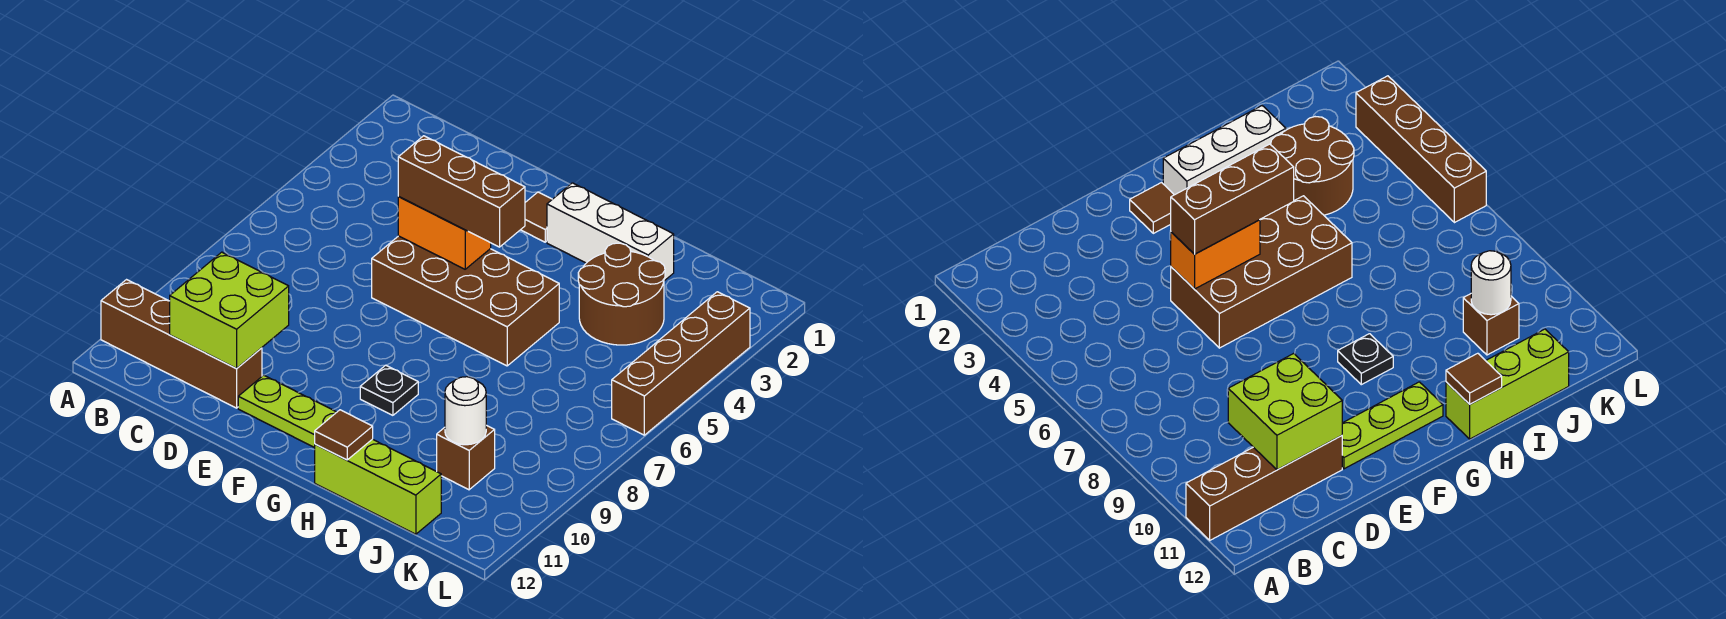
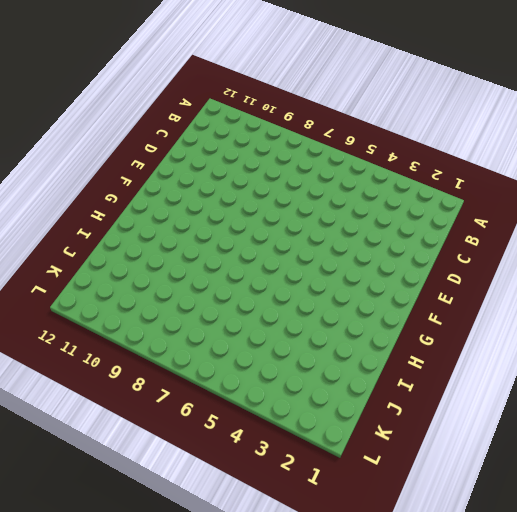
none -> brown brick A11:D11 level 1
none -> brown brick E5:H6 level 1
none -> lime plate E11:G11 level 1

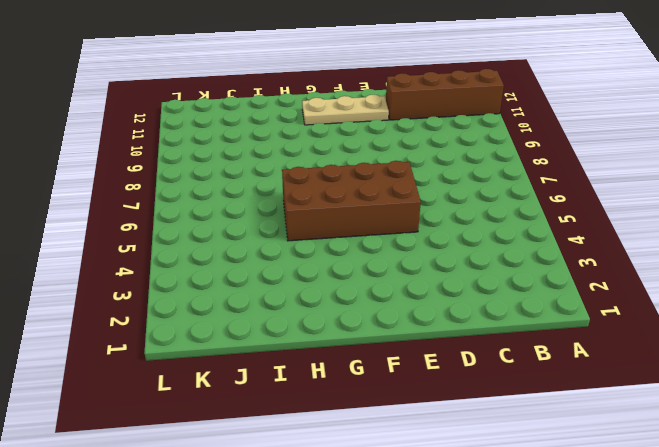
tan plate E11:G11 level 1 -> lime plate E11:G11 level 1
none -> brown tile F2 level 1
none -> white brick G2:I2 level 1
none -> black plate G9 level 1

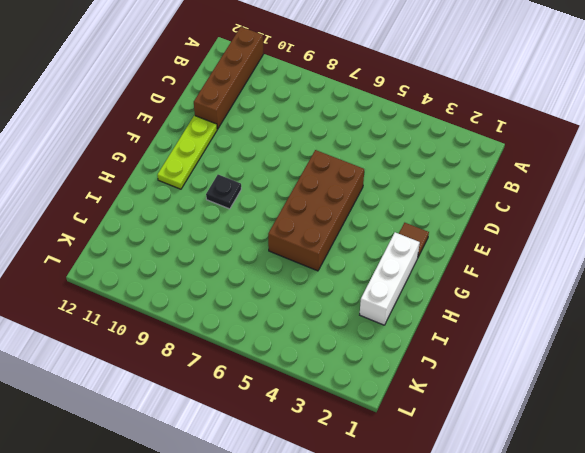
none -> lime brick H12:J12 level 1
none -> brown round brick I3:J4 level 1
none -> brown brick J10 level 1

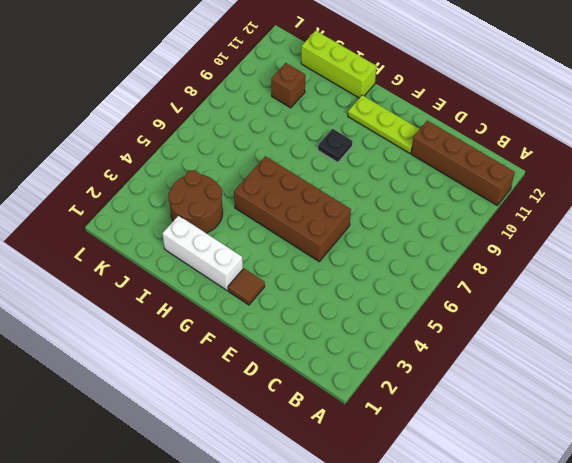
none -> brown brick L3:L6 level 1
none -> lime brick C10:D11 level 2
none -> orange brick E5:F5 level 2

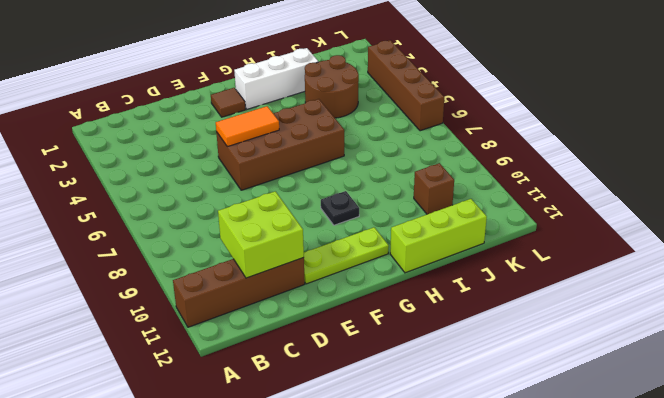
orange tile E5:F5 level 2 -> orange brick E5:F5 level 2
none -> brown tile H12 level 2
none -> white round brick J10 level 2
none -> brown brick E5:G5 level 3

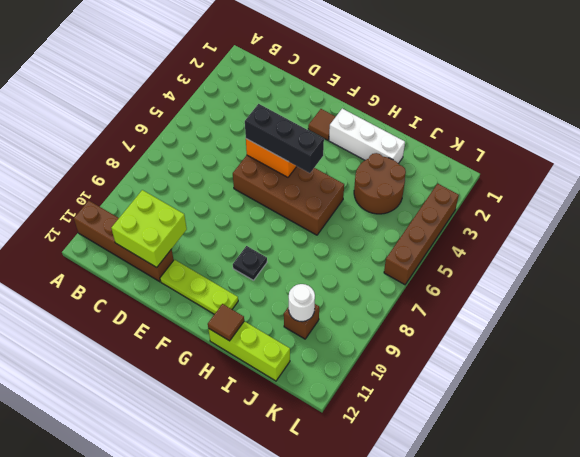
black brick E5:G5 level 3 -> brown brick E5:G5 level 3

